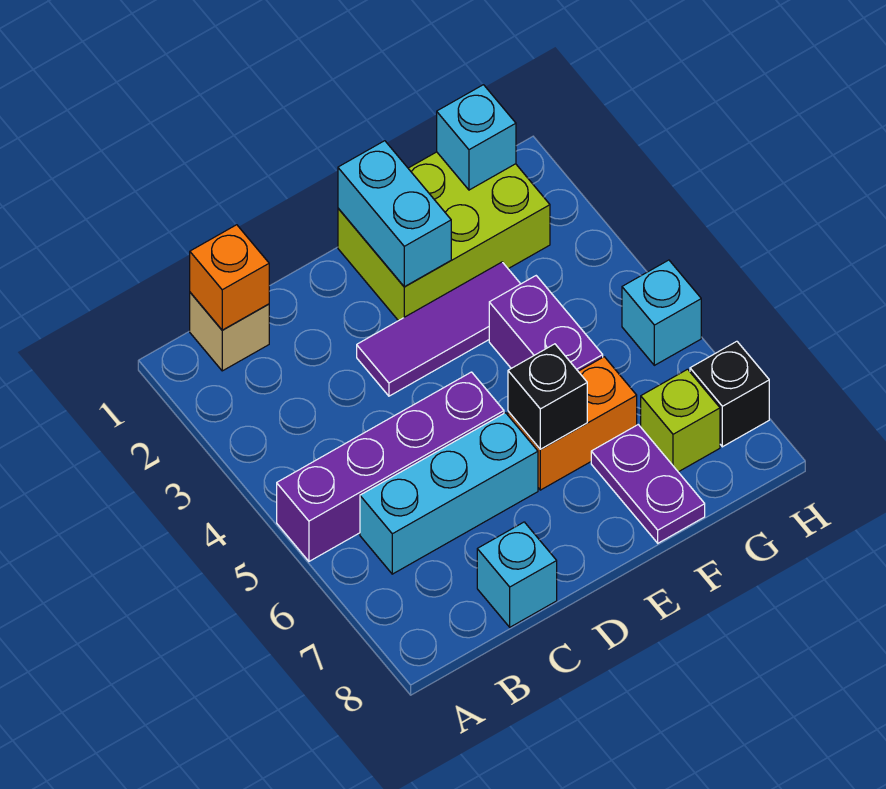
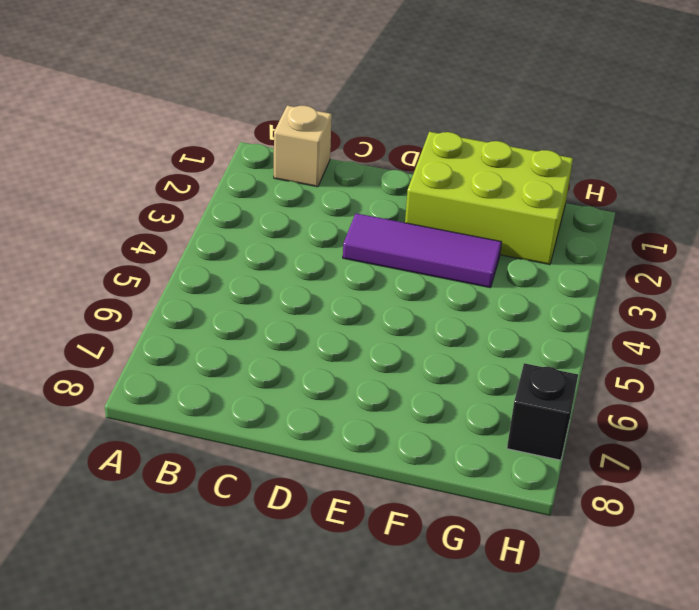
none -> purple brick A5:D5 level 1
none -> cyan brick B6:D6 level 1
none -> cyan brick C8 level 1

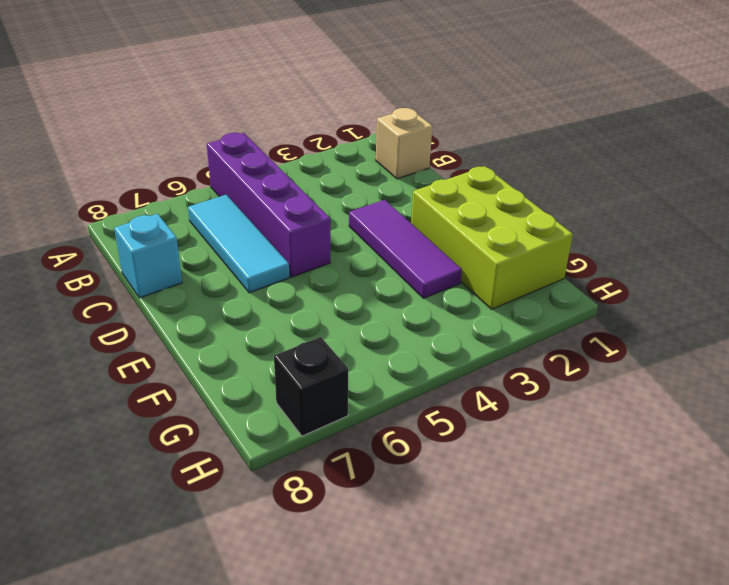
cyan tile B6:D6 level 1 -> cyan brick B6:D6 level 1
none -> orange brick E6:F6 level 1
none -> purple brick F4:F5 level 1
none -> purple plate F7:F8 level 1

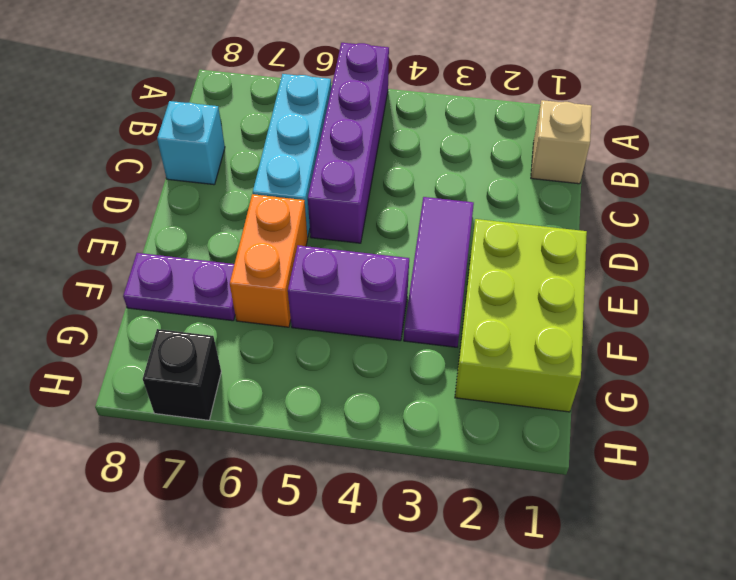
none -> lime brick G7 level 1
none -> cyan brick H5 level 1
none -> orange brick B1 level 2

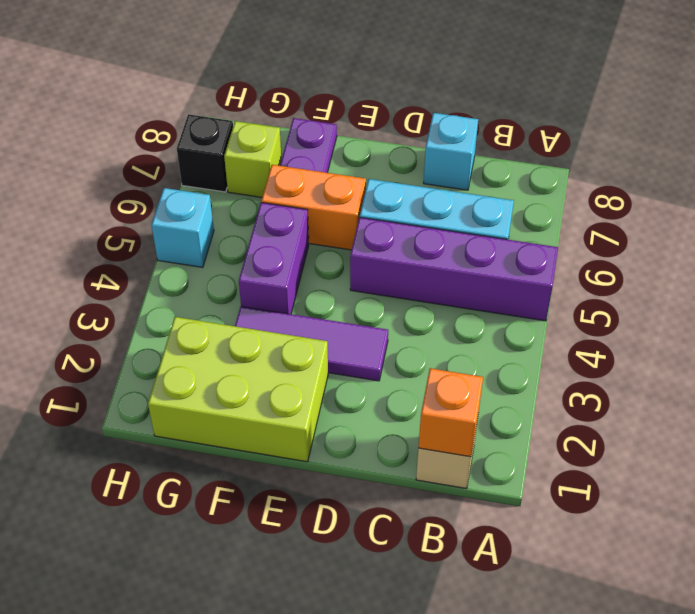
none -> cyan brick E1:E2 level 2
none -> black brick E6 level 2
none -> cyan brick G1 level 2

